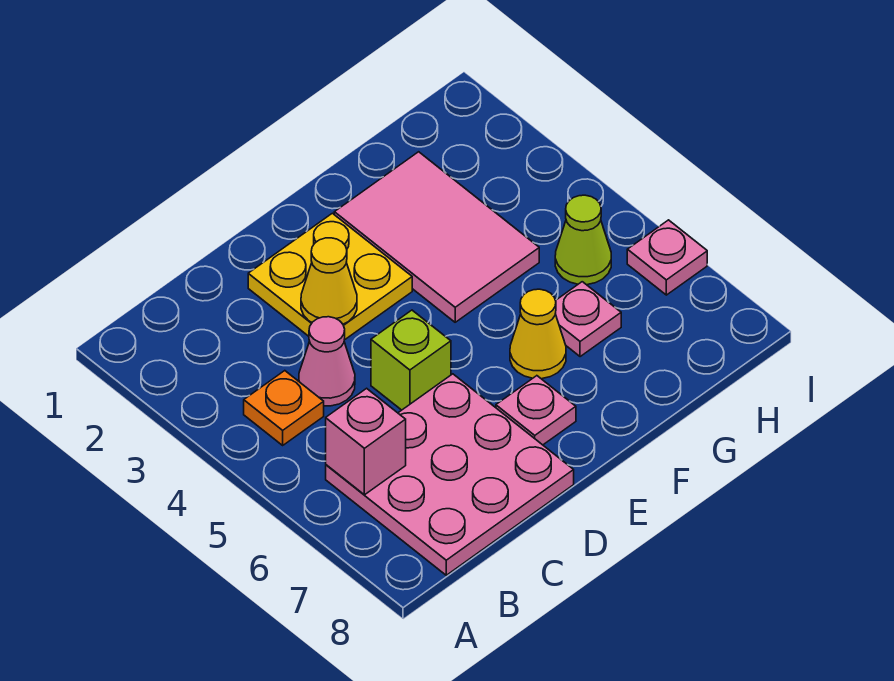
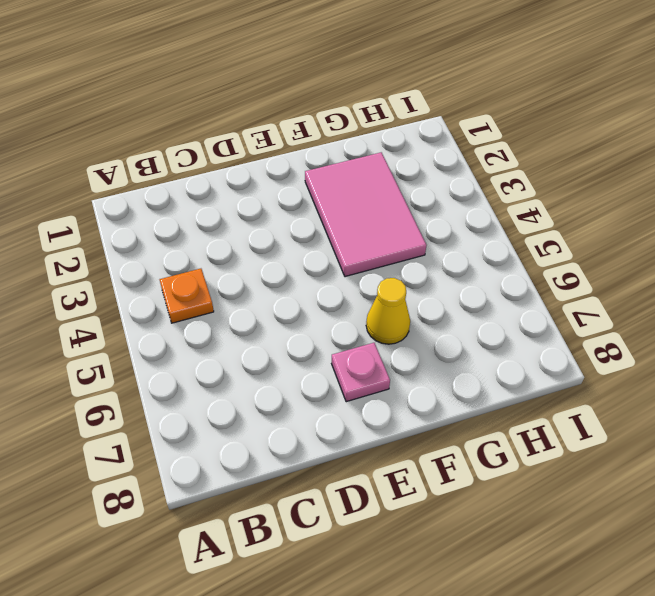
none -> pink plate B6:D8 level 1
none -> pink cone C4 level 1
none -> yellow plate D2:E3 level 1

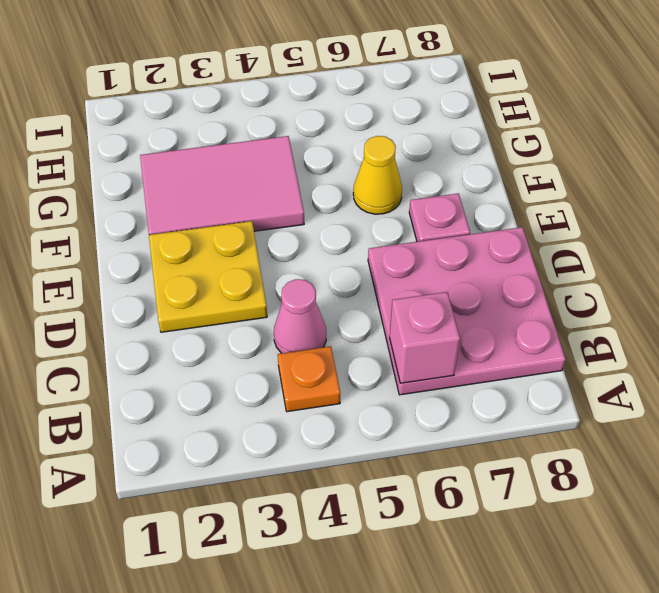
none -> lime brick D5 level 1
none -> pink plate G6 level 1
none -> lime cone H5 level 1

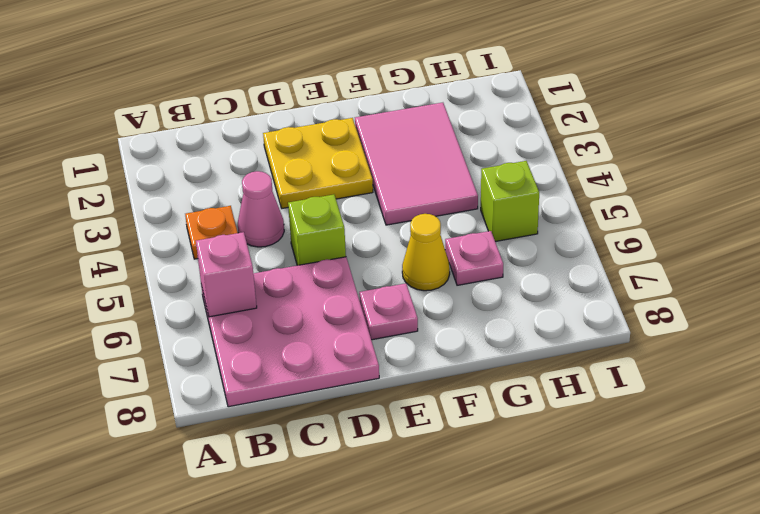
lime brick H5 level 1 -> lime cone H5 level 1
none -> pink plate I6 level 1
none -> yellow cone D3 level 2

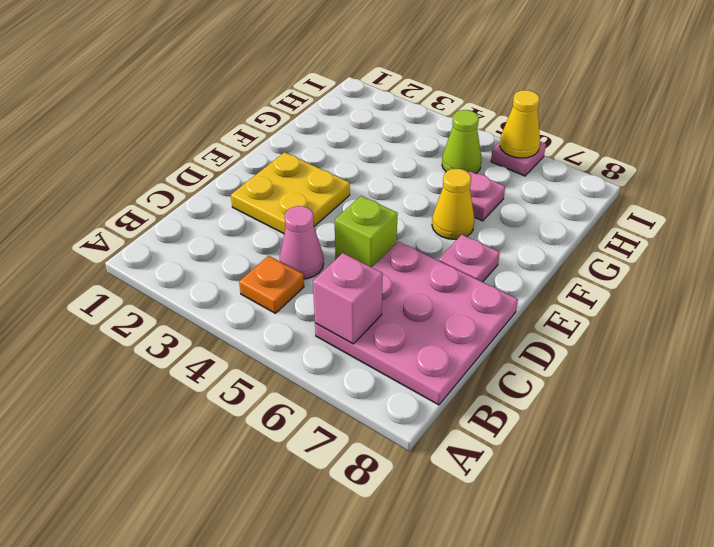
yellow cone I6 level 2 -> yellow cone D3 level 2
none -> pink tile F2:G4 level 1

